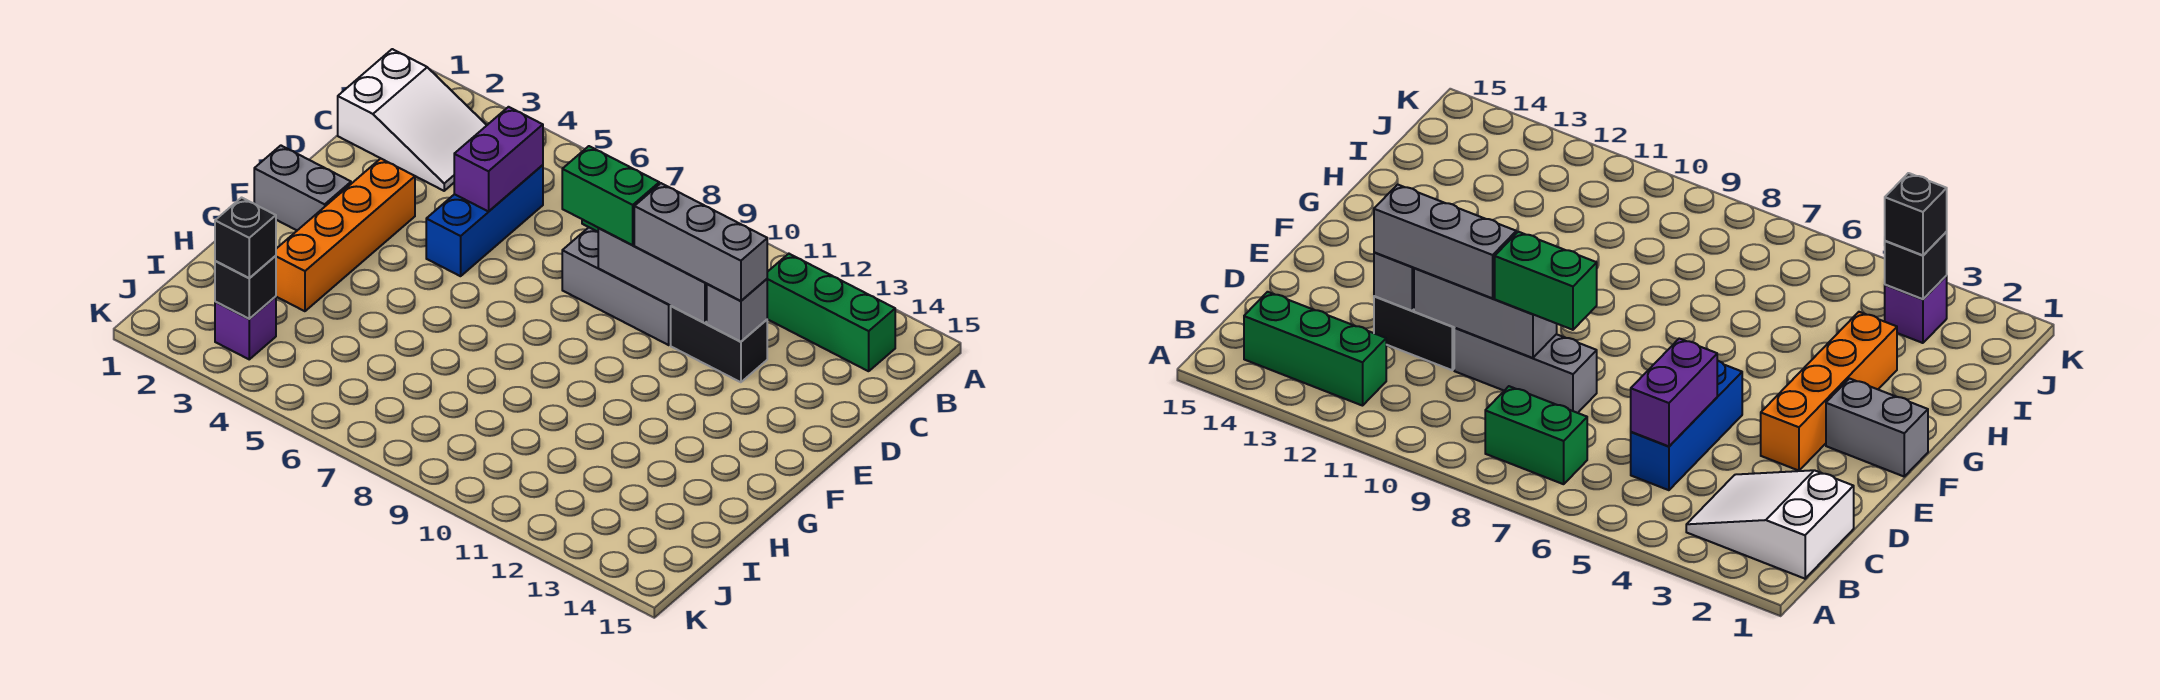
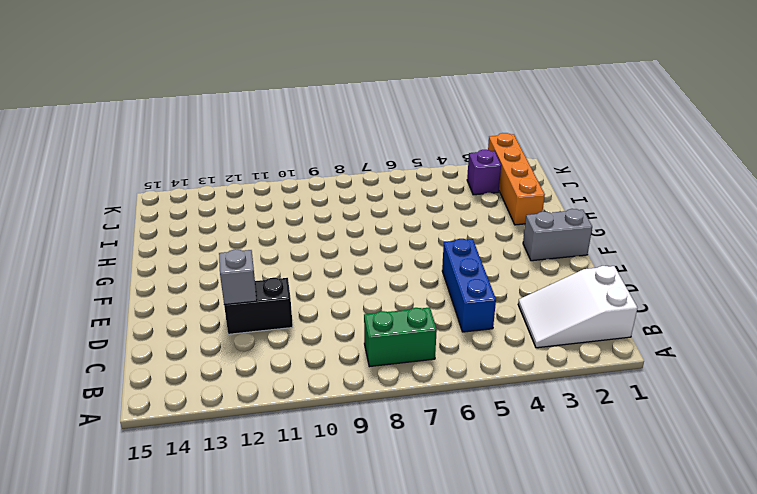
orange brick H2:K2 level 1 -> orange brick E3:H3 level 1
none -> green brick B12:B14 level 1
none -> grey brick D8:D10 level 1
none -> purple brick C5:D5 level 2

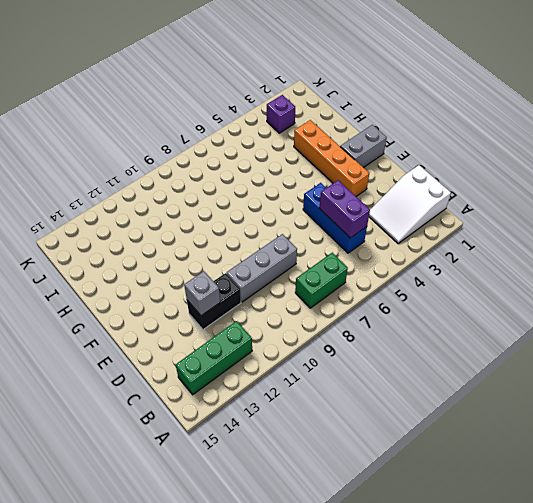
none -> grey brick D9:D11 level 2
none -> black brick J3 level 2
none -> green brick D8:D9 level 3

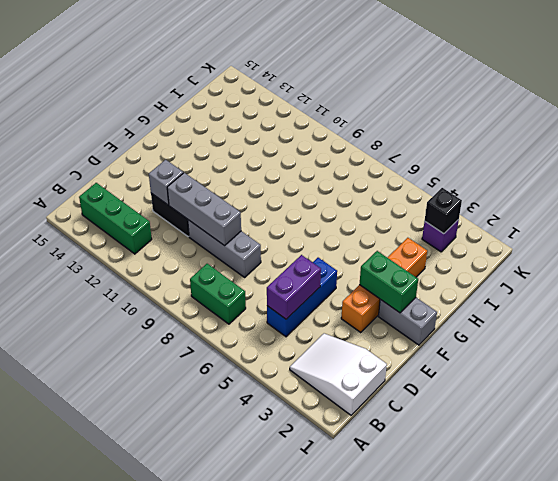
green brick F2:F3 level 2 -> green brick D8:D9 level 3
none -> grey brick D10:D12 level 3
none -> black brick J3 level 3

